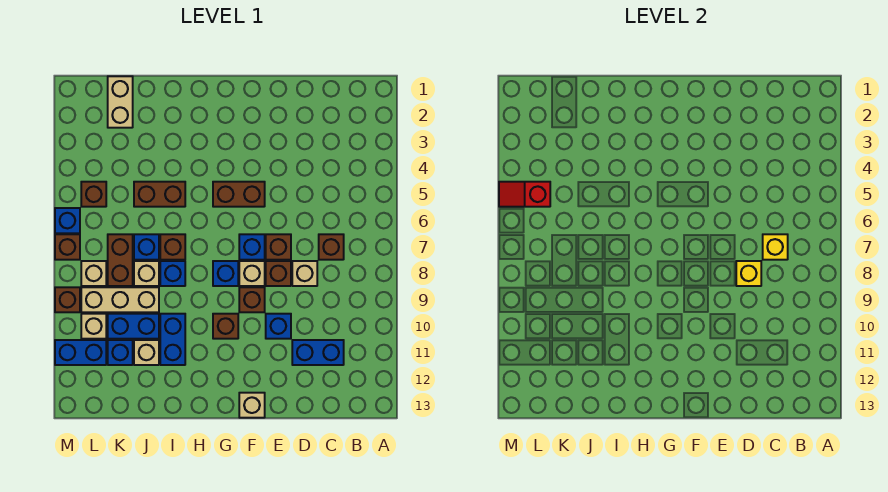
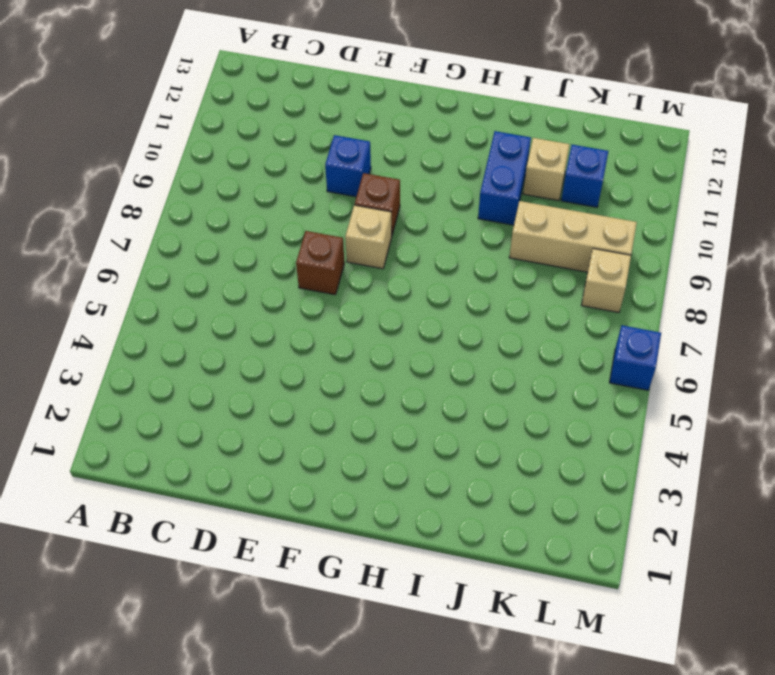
none -> brown brick C7 level 1
none -> blue brick C11:D11 level 1
none -> tan brick D8 level 1
none -> brown brick E8 level 1

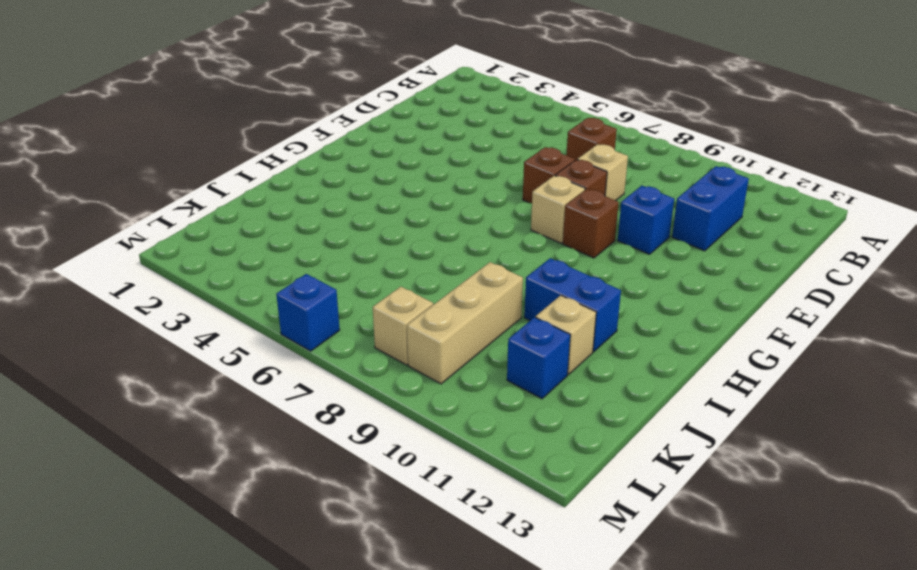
none -> brown brick F5:G5 level 1
none -> blue brick F7 level 1
none -> tan brick F13 level 1
none -> blue brick G8 level 1

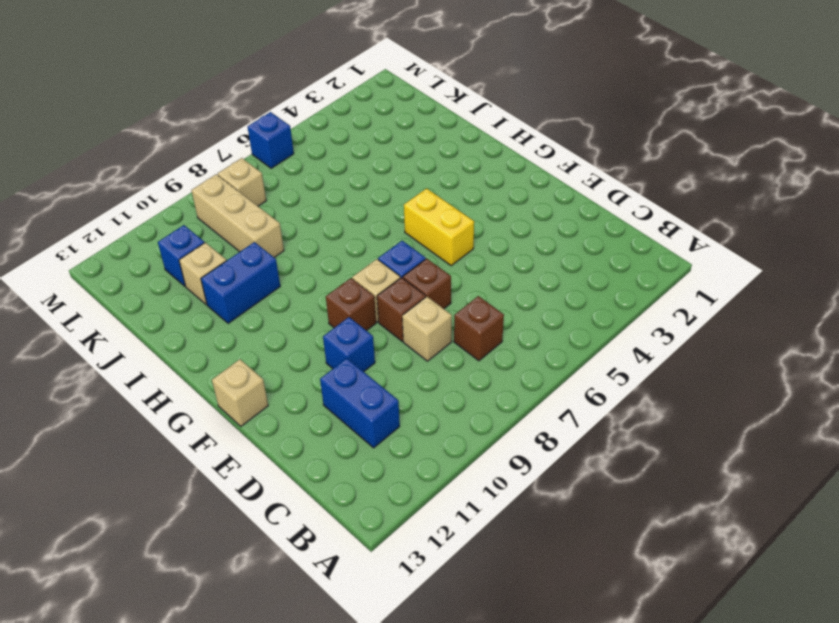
yellow brick F5:G5 level 1 -> brown brick F5:G5 level 1
none -> blue brick G8 level 1
none -> brown brick G10 level 1
none -> brown brick I5:J5 level 1
none -> brown brick I7 level 1

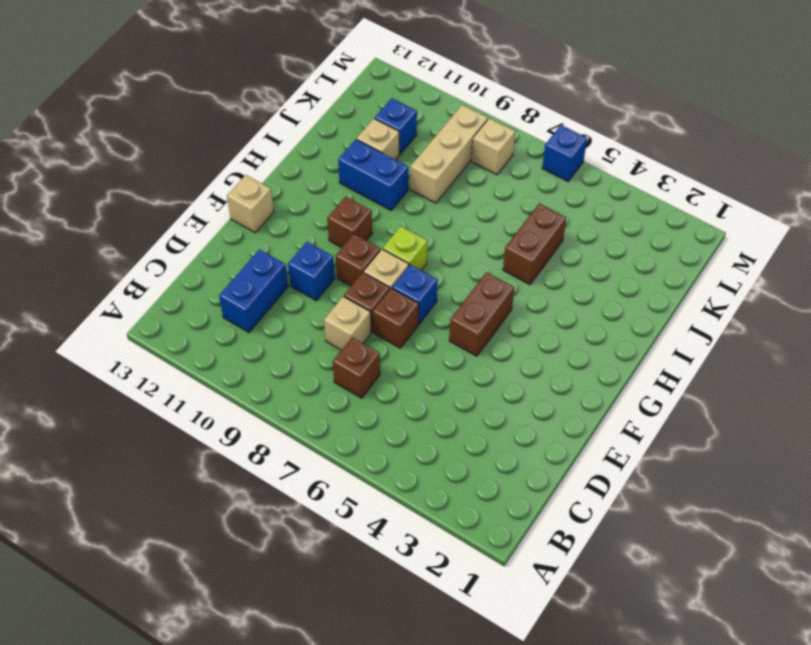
lime brick G8 level 1 -> blue brick G8 level 1
none -> brown brick I7 level 1
none -> blue brick I8 level 1
none -> blue brick J7 level 1
none -> tan brick J8 level 1

